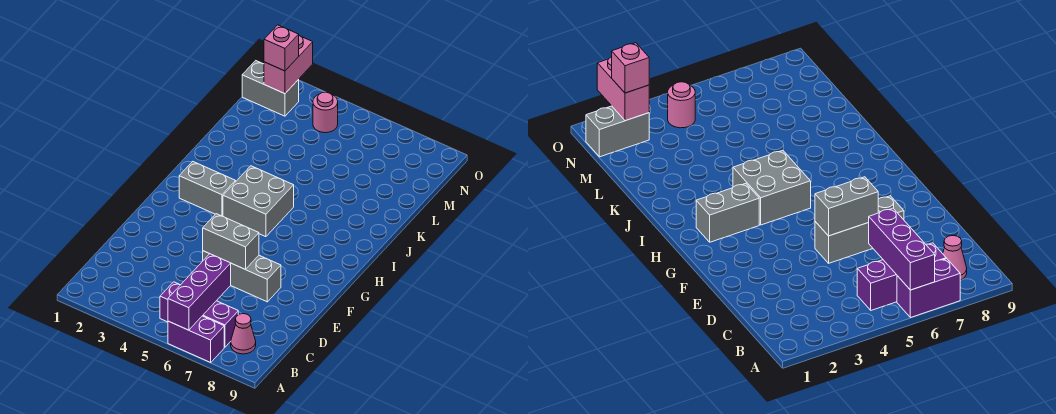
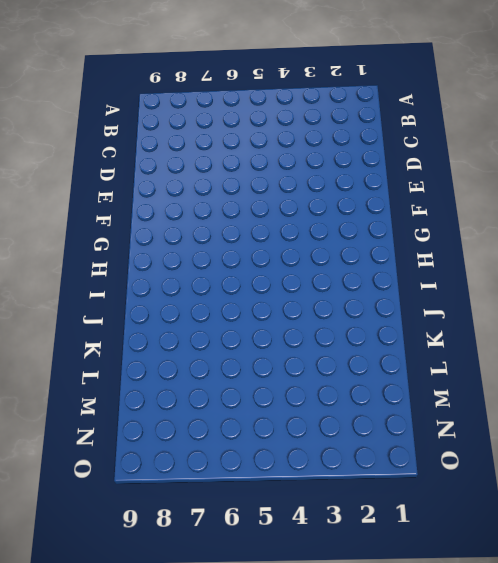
none -> purple brick A6:A7 level 1
none -> purple brick B5:B7 level 1
none -> pink cone B8 level 1

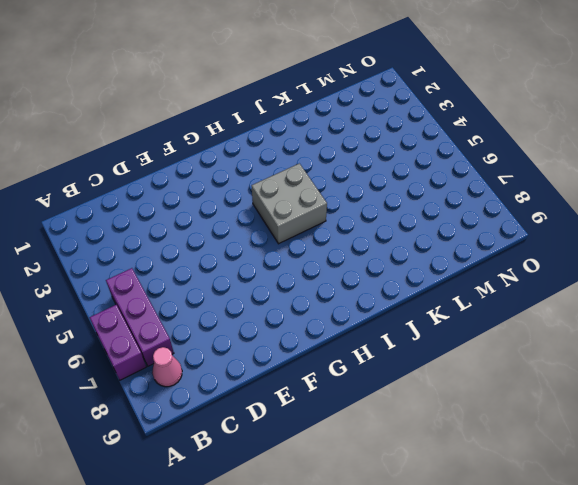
none -> grey brick E5:E7 level 1
none -> grey brick H2:H3 level 1
none -> grey brick N1:N2 level 1

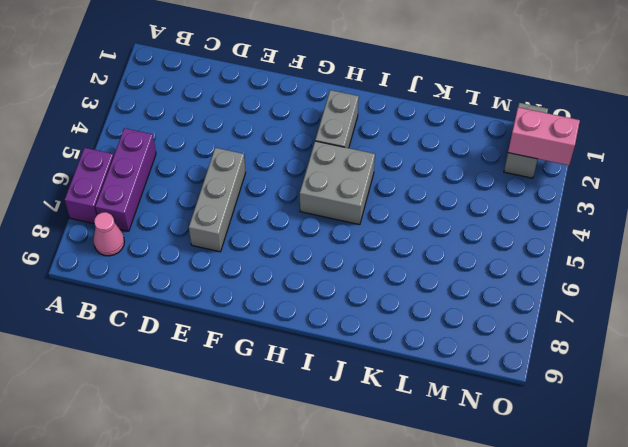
none -> pink round brick N4 level 1
none -> purple brick A6:C6 level 2
none -> grey brick E5:E6 level 2

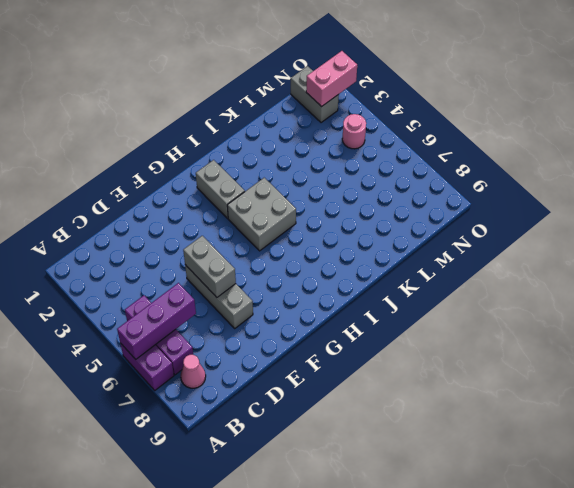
none -> pink brick N2 level 3

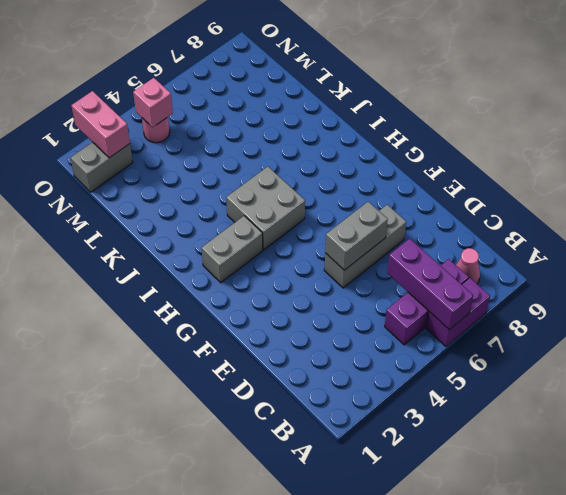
pink brick N4 level 2 -> pink brick N2 level 3

